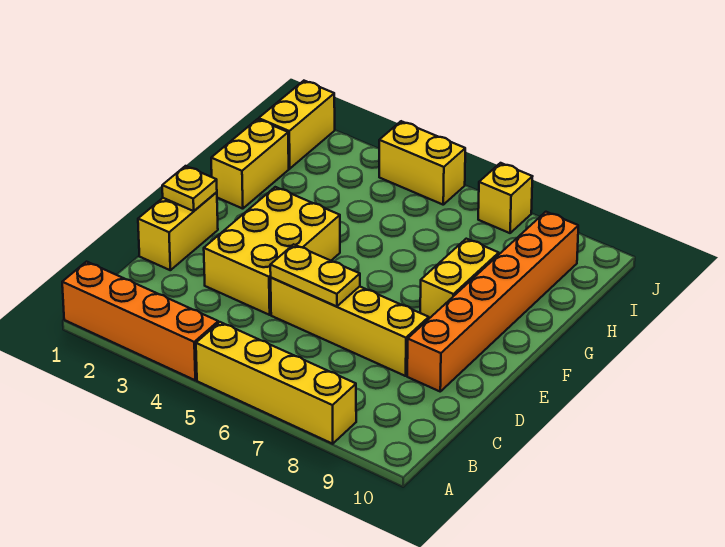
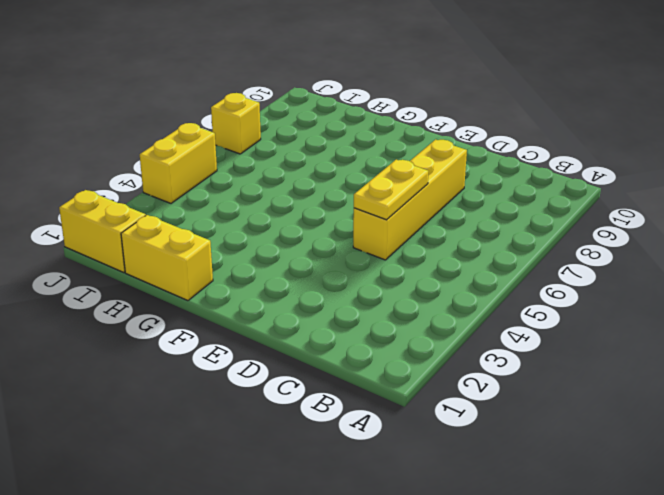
none -> orange brick A1:A4 level 1
none -> yellow brick A5:A8 level 1
none -> yellow brick D1:E1 level 1

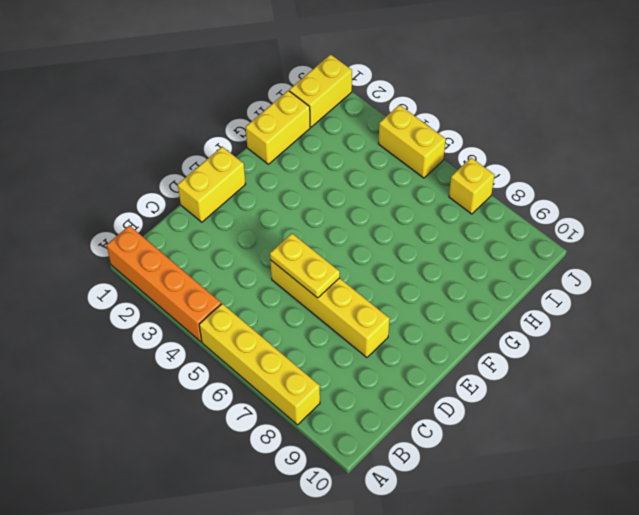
none -> yellow brick D3:F4 level 1
none -> orange brick D9:I9 level 1
none -> yellow brick F8:G8 level 1

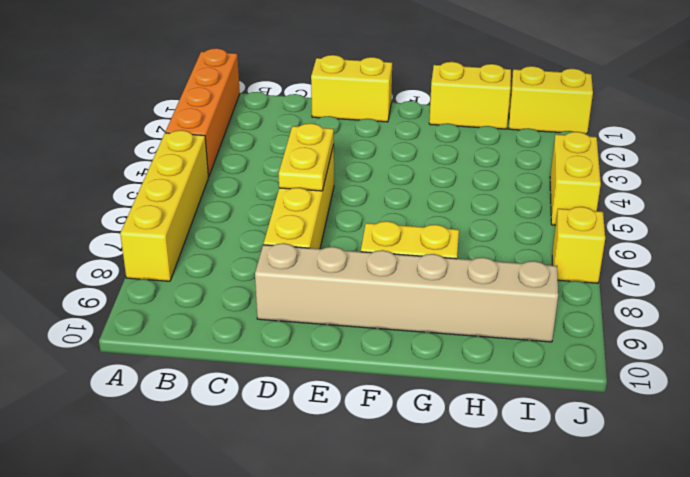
tan brick D9:I9 level 1 -> orange brick D9:I9 level 1
none -> yellow brick D3:F4 level 1
none -> yellow plate E1 level 2

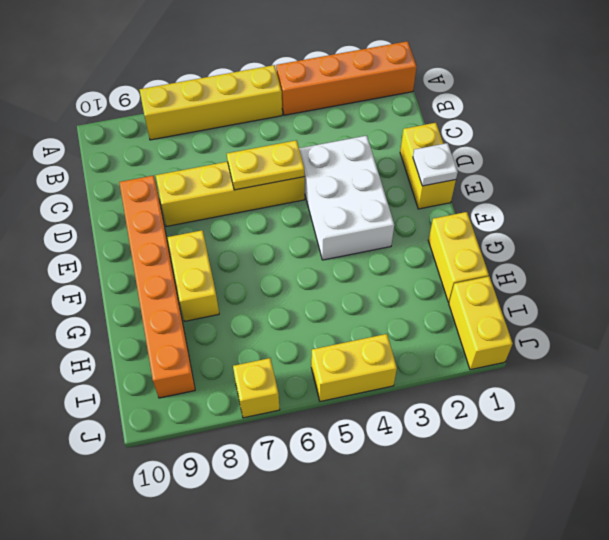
white brick D3:F4 level 1 -> yellow brick D3:F4 level 1
white plate E1 level 2 -> yellow plate E1 level 2

